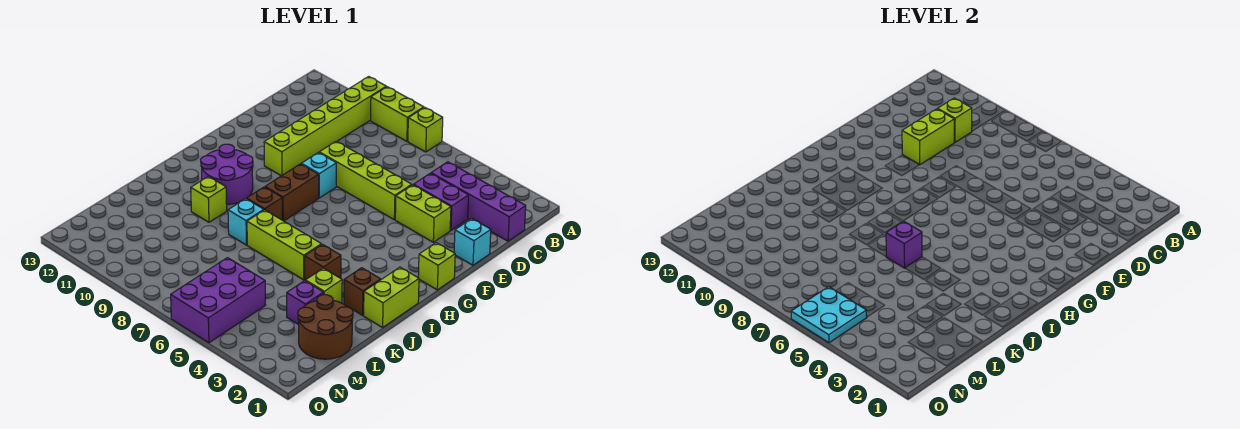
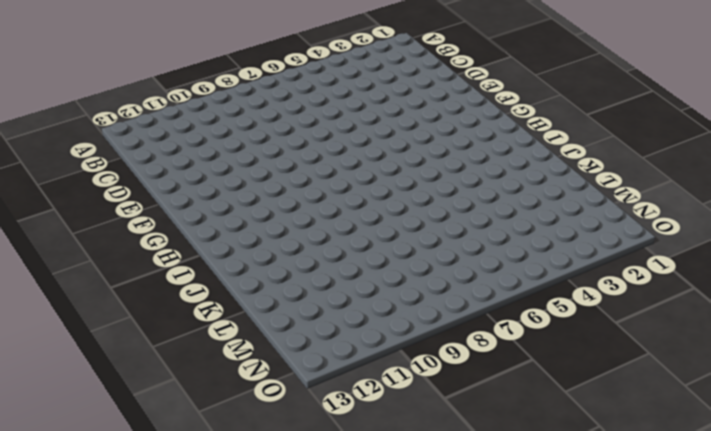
none -> lime brick A7 level 1
none -> lime brick A8:A9 level 1
none -> lime brick A10:F10 level 1

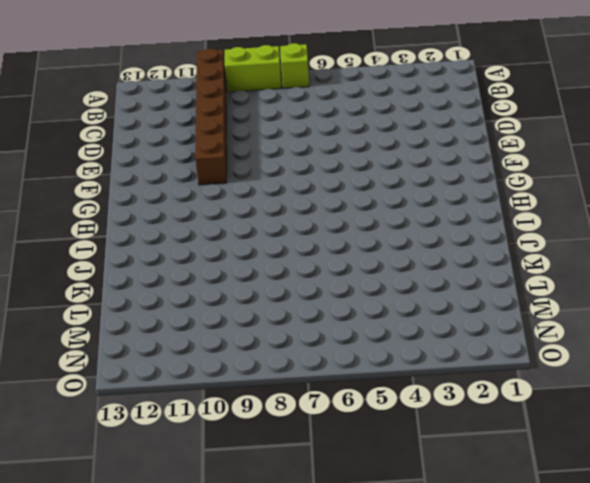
brown brick A10:F10 level 1 -> lime brick A10:F10 level 1
none -> purple brick C1:C4 level 1
none -> purple brick D3:D4 level 1
none -> cyan brick E1 level 1

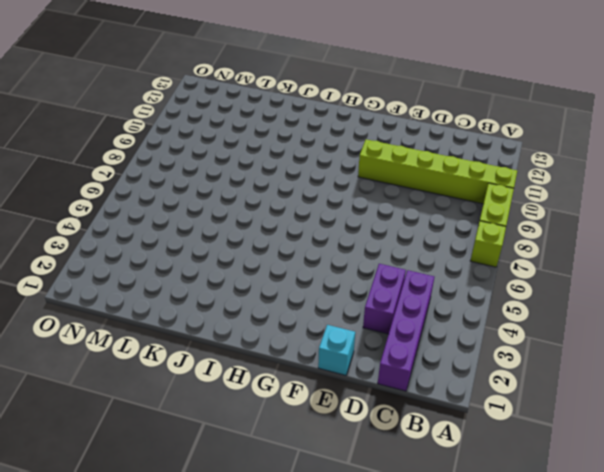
none -> lime brick E3:E4 level 1
none -> lime brick E5:E8 level 1
none -> cyan brick F8 level 1

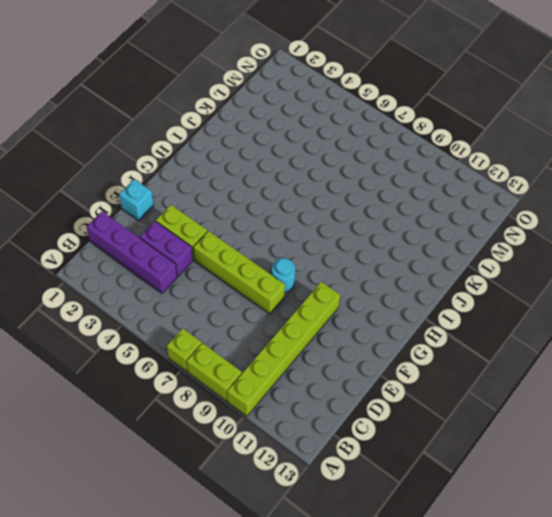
cyan round brick F8 level 1 -> cyan brick F8 level 1
none -> lime brick G1 level 1
none -> brown brick G8:H8 level 1
none -> purple round brick H10:I11 level 1

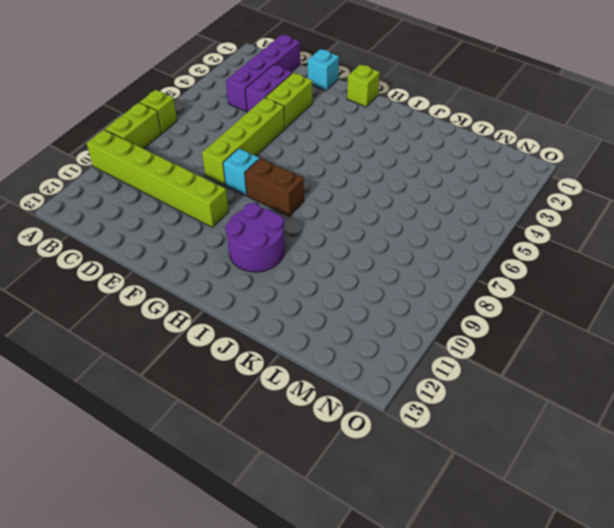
none -> lime brick I1:J1 level 1
none -> brown brick I8 level 1
none -> brown brick J2 level 1

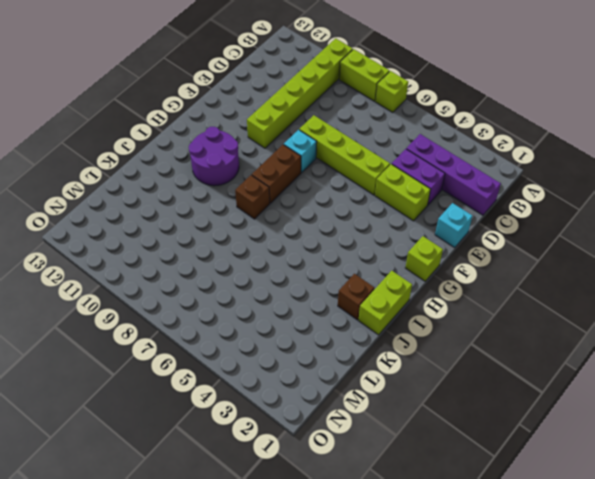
none -> brown brick J4 level 1
none -> lime brick J5:J7 level 1
none -> cyan brick J8 level 1

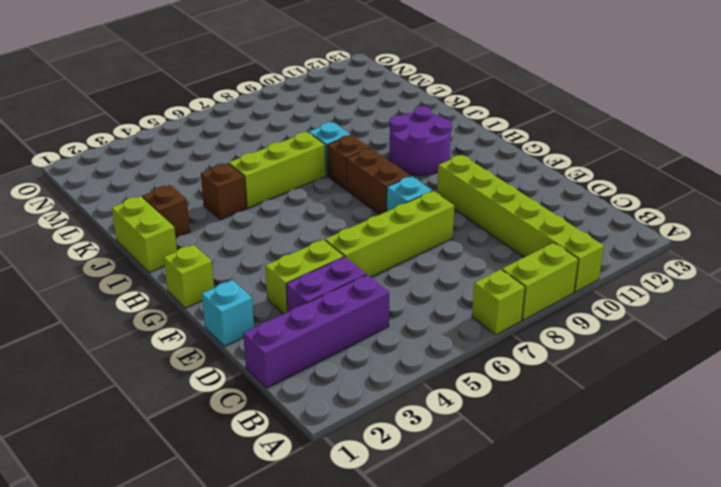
none -> lime brick J10 level 1
none -> lime brick K3 level 1
none -> brown round brick L1:M2 level 1

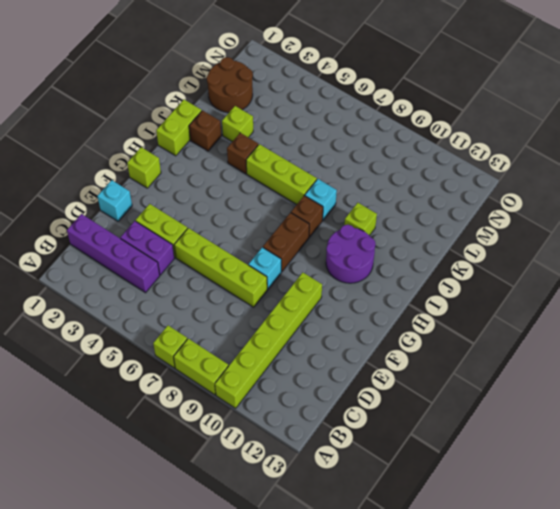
none -> purple brick L3 level 1
none -> purple brick M5:O6 level 1
none -> lime brick C10 level 2

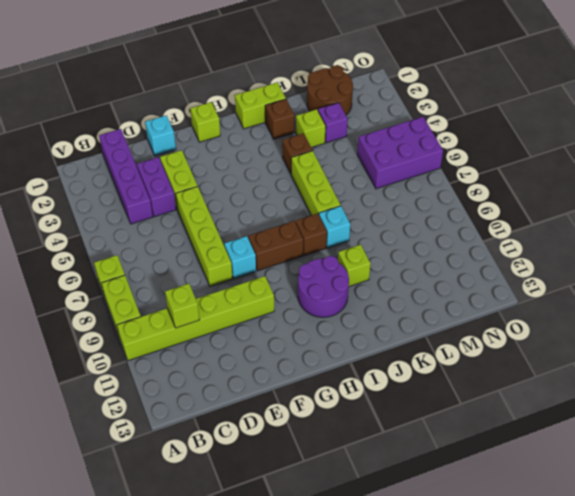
none -> lime brick D10:E10 level 2
none -> purple brick J6 level 2
none -> cyan plate N5:O6 level 2

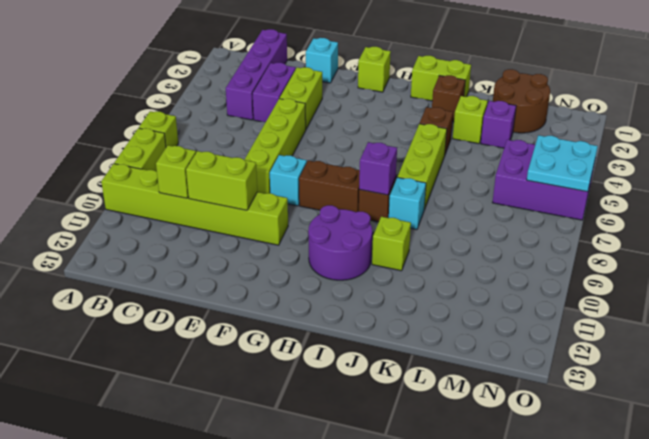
purple brick I8 level 2 -> purple brick J6 level 2

